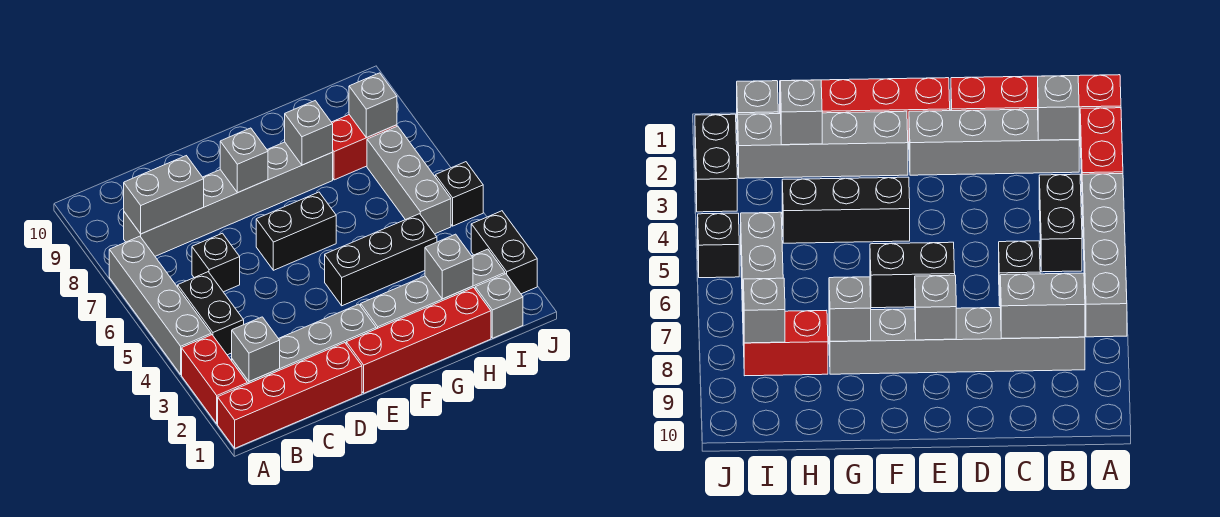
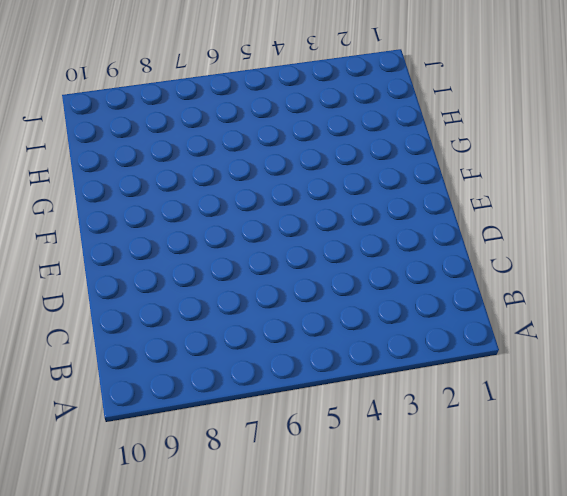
none -> red brick A1:D1 level 1
none -> red brick A2:A3 level 1
none -> grey brick A4:A7 level 1

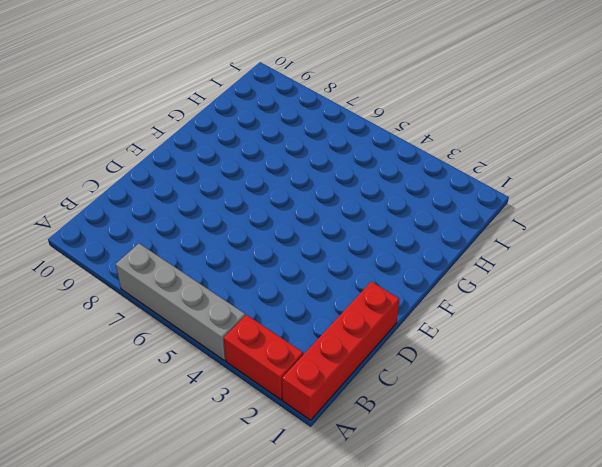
none -> grey brick B2:E2 level 1
none -> black brick B4:B5 level 1
none -> grey brick B8:G8 level 1

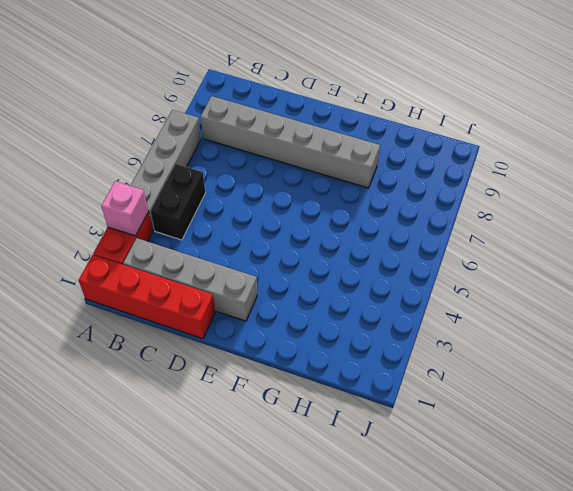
pink brick A3 level 2 -> none
none -> black brick C6 level 1
none -> red brick E1:H1 level 1
none -> black brick E6:F6 level 1

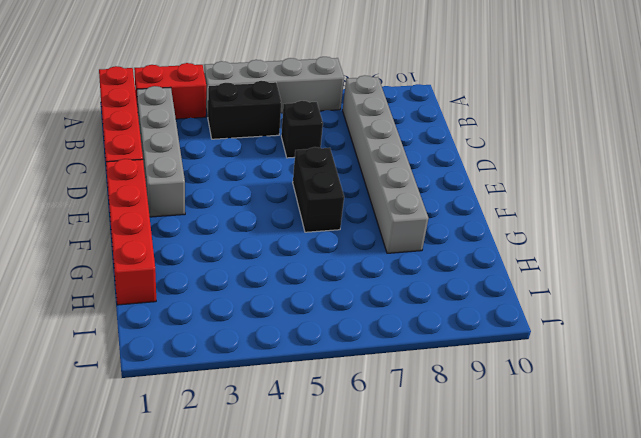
none -> grey brick F2:I2 level 1
none -> black brick F4:H4 level 1
none -> red brick H8:I8 level 1

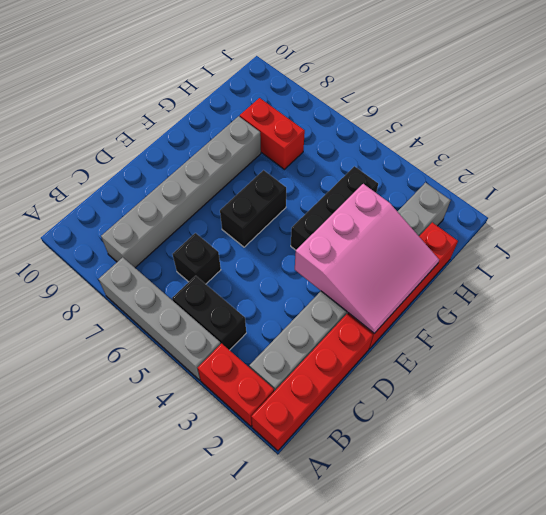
pink slope E1:G3 level 2 top 3 -> none
red brick H7:H8 level 1 -> red brick H8:I8 level 1
none -> grey brick I1 level 1
none -> grey brick I5:I7 level 1
none -> black brick J2:J3 level 1

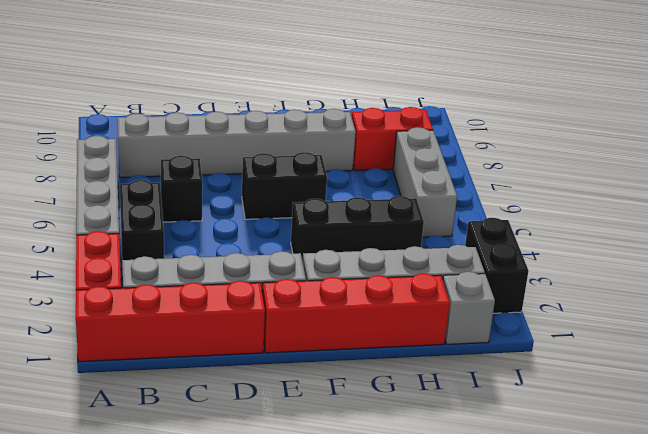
none -> black brick J5 level 1
none -> grey brick B2 level 2
none -> grey brick B8:C8 level 2

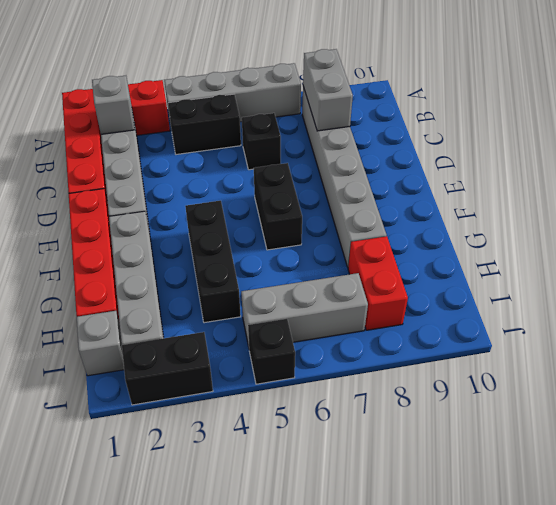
none -> grey brick E8 level 2
none -> grey brick G8 level 2
none -> grey brick H2 level 2

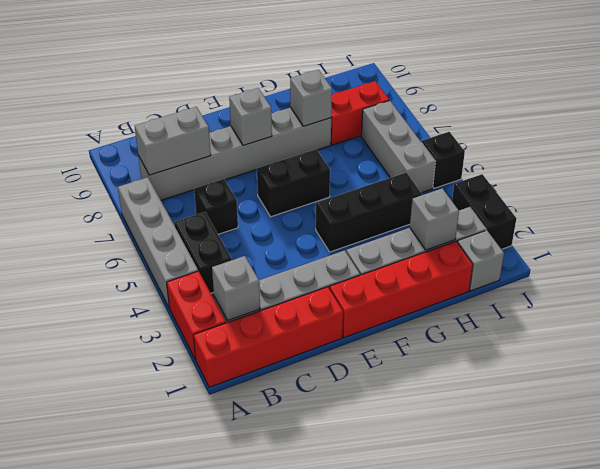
none -> grey brick I8 level 2

